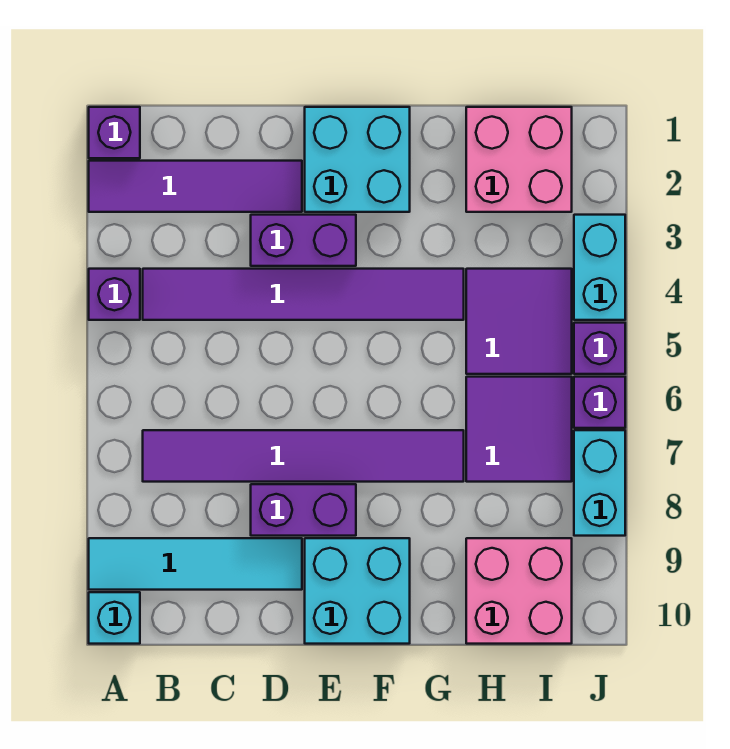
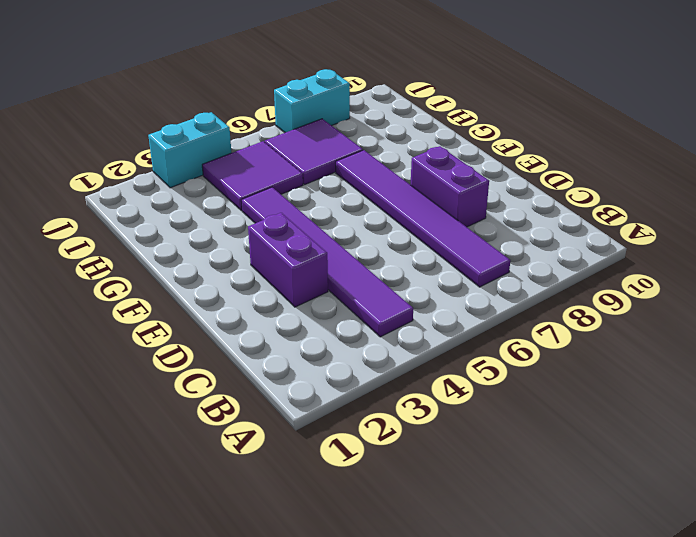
none -> purple brick A1 level 1
none -> purple tile A2:D2 level 1
none -> purple brick A4 level 1

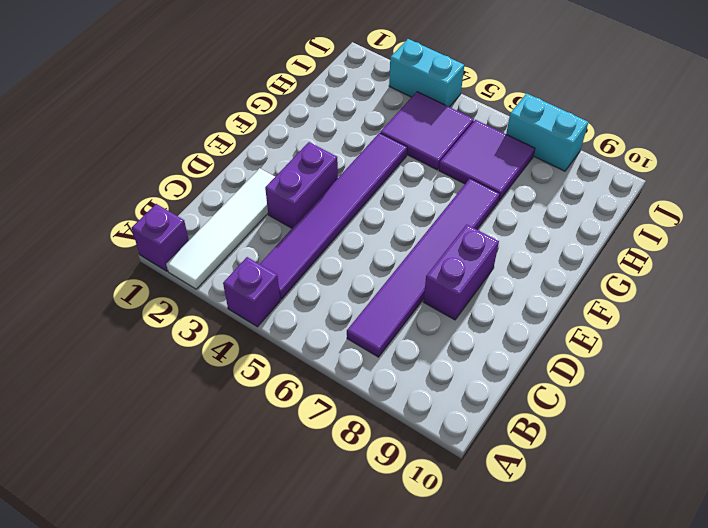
white tile A2:D2 level 1 -> purple tile A2:D2 level 1
none -> cyan tile A9:D9 level 1
none -> cyan brick A10 level 1
none -> cyan brick E1:F2 level 1

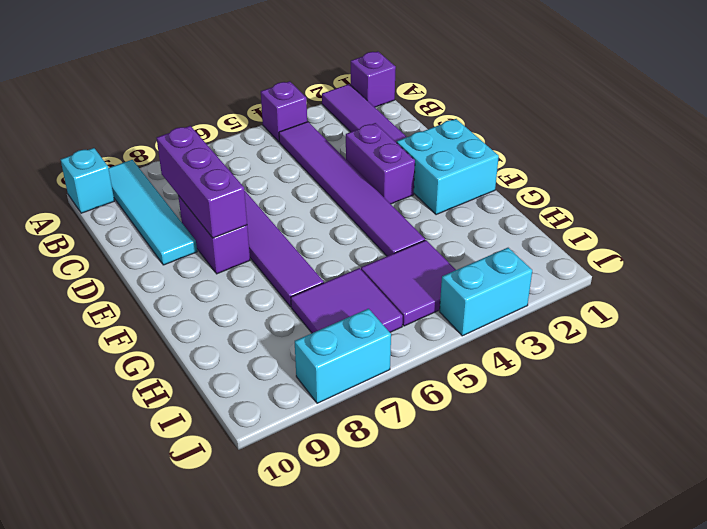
purple brick C8:E8 level 2 -> none
none -> cyan brick E9:F10 level 1
none -> pink brick H1:I2 level 1
none -> pink brick H9:I10 level 1

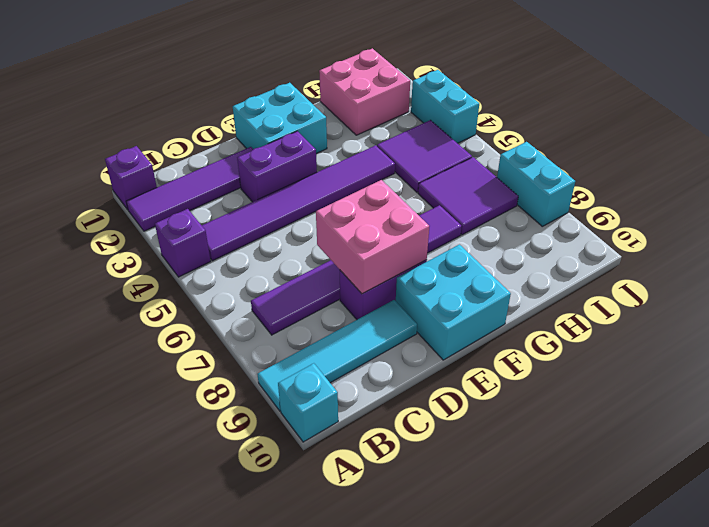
pink brick D7:E8 level 2 -> pink brick H9:I10 level 1
none -> purple brick J5 level 1
none -> purple brick J6 level 1

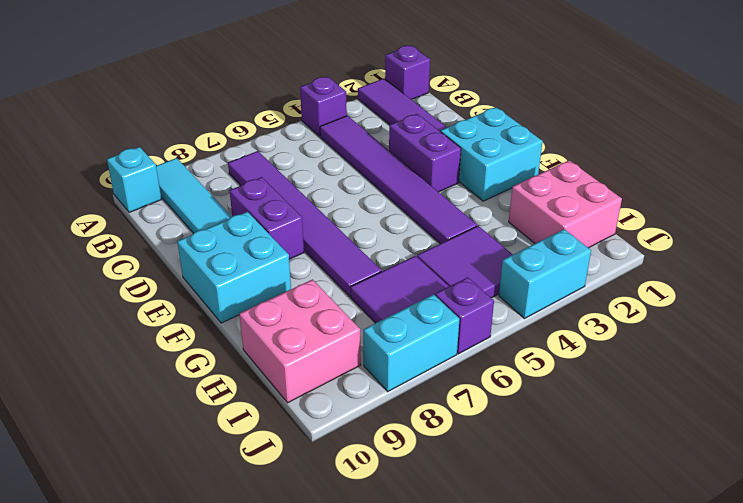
none -> purple brick J5 level 1

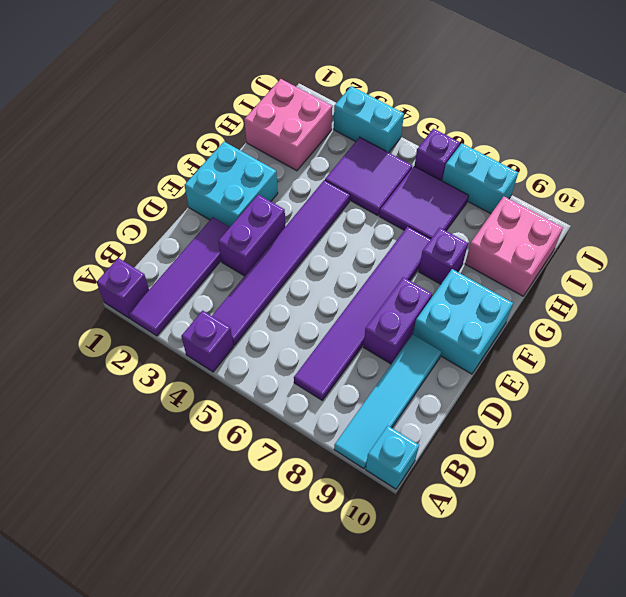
purple brick G8 level 1 -> purple brick J5 level 1

